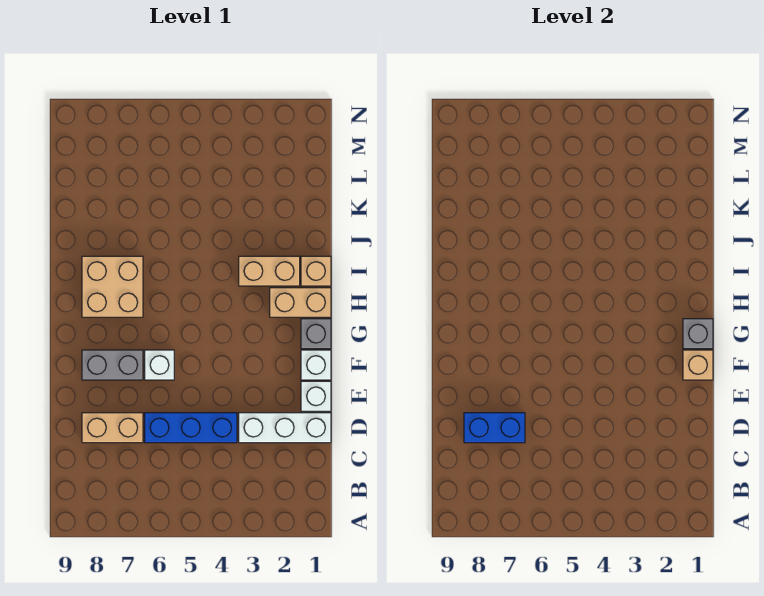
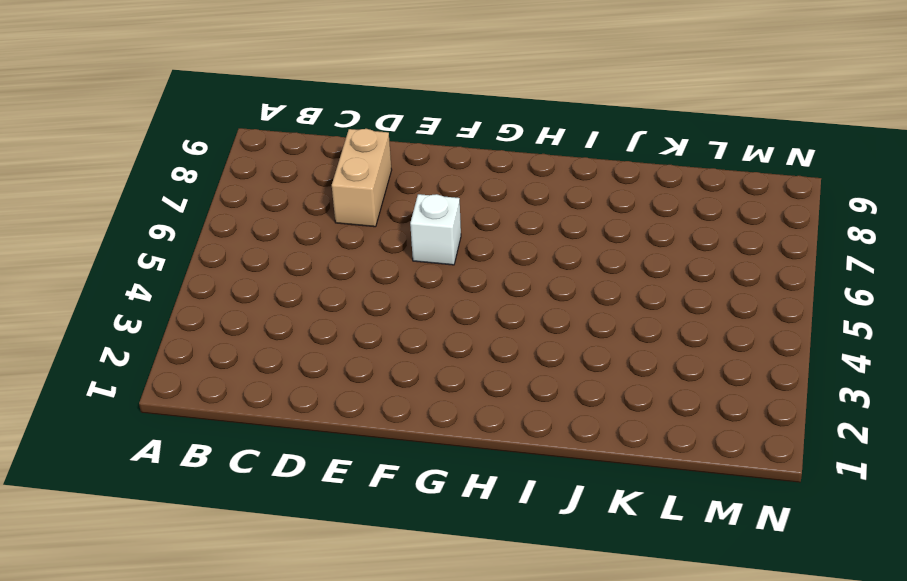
none -> white brick D1:D3 level 1
none -> blue brick D4:D6 level 1
none -> white brick E1 level 1

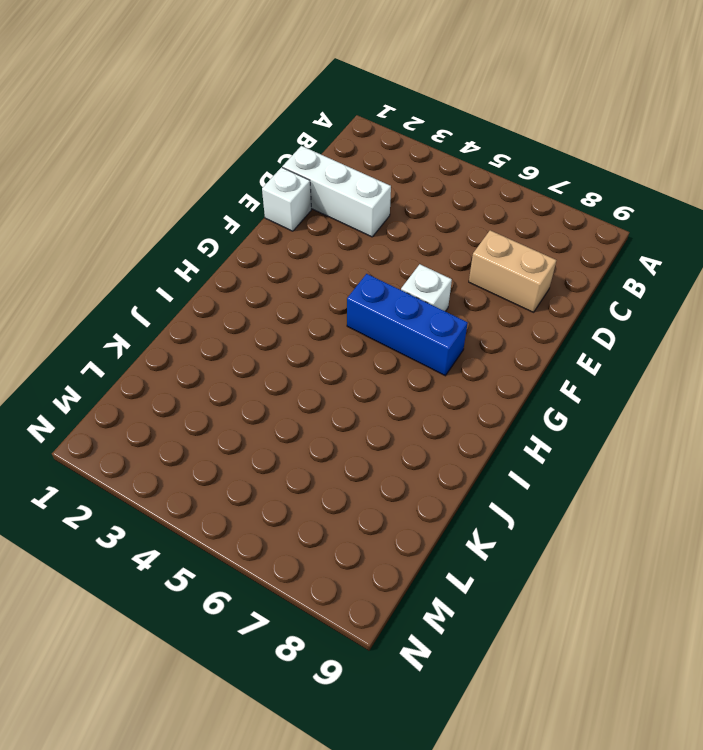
blue brick G5:G7 level 1 -> blue brick D4:D6 level 1
none -> white brick F1 level 1
none -> grey brick F7:F8 level 1
none -> grey brick G1 level 1

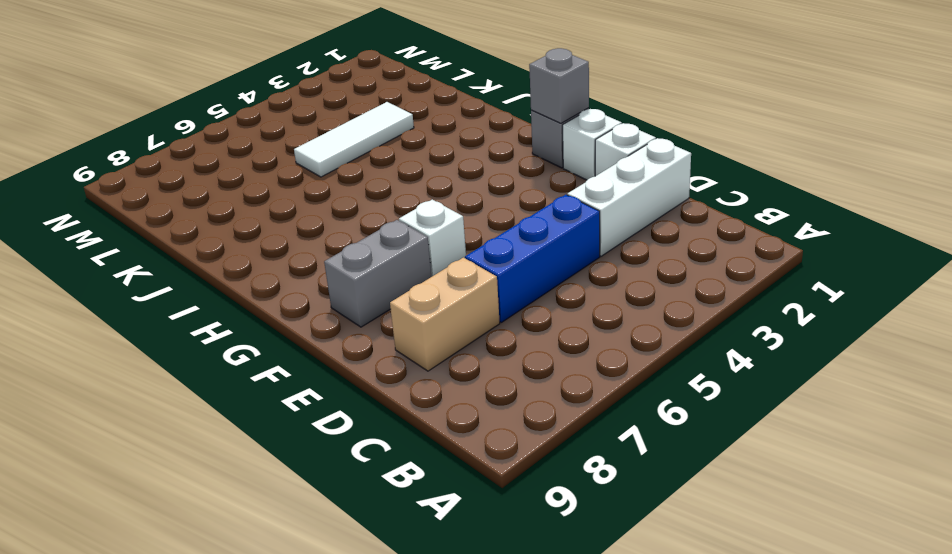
white tile K3:K5 level 1 -> none
none -> tan brick H1:H2 level 1
none -> tan brick H7:I8 level 1
none -> tan brick I1 level 1

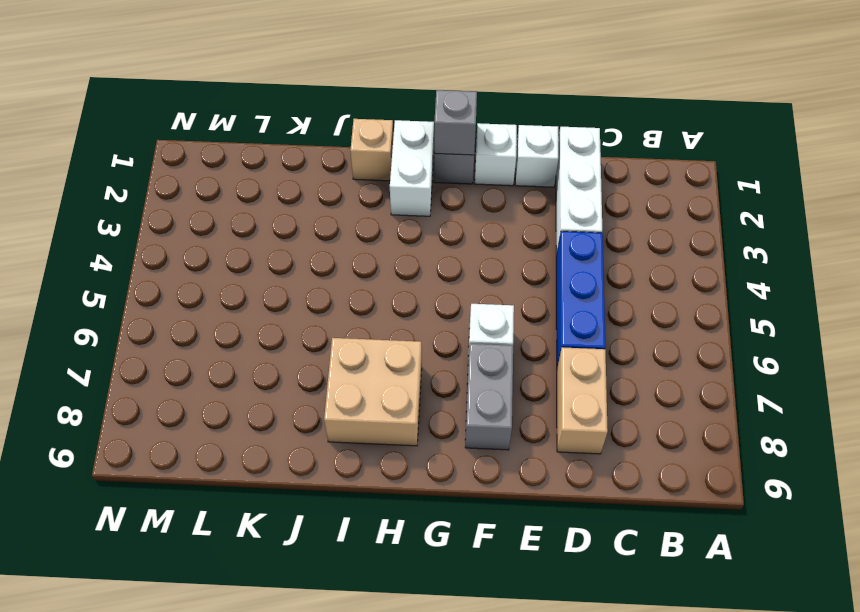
white brick H1:H2 level 1 -> tan brick H1:H2 level 1
none -> tan brick I2:I3 level 1
none -> blue brick D7:D8 level 2
none -> tan brick F1 level 2

